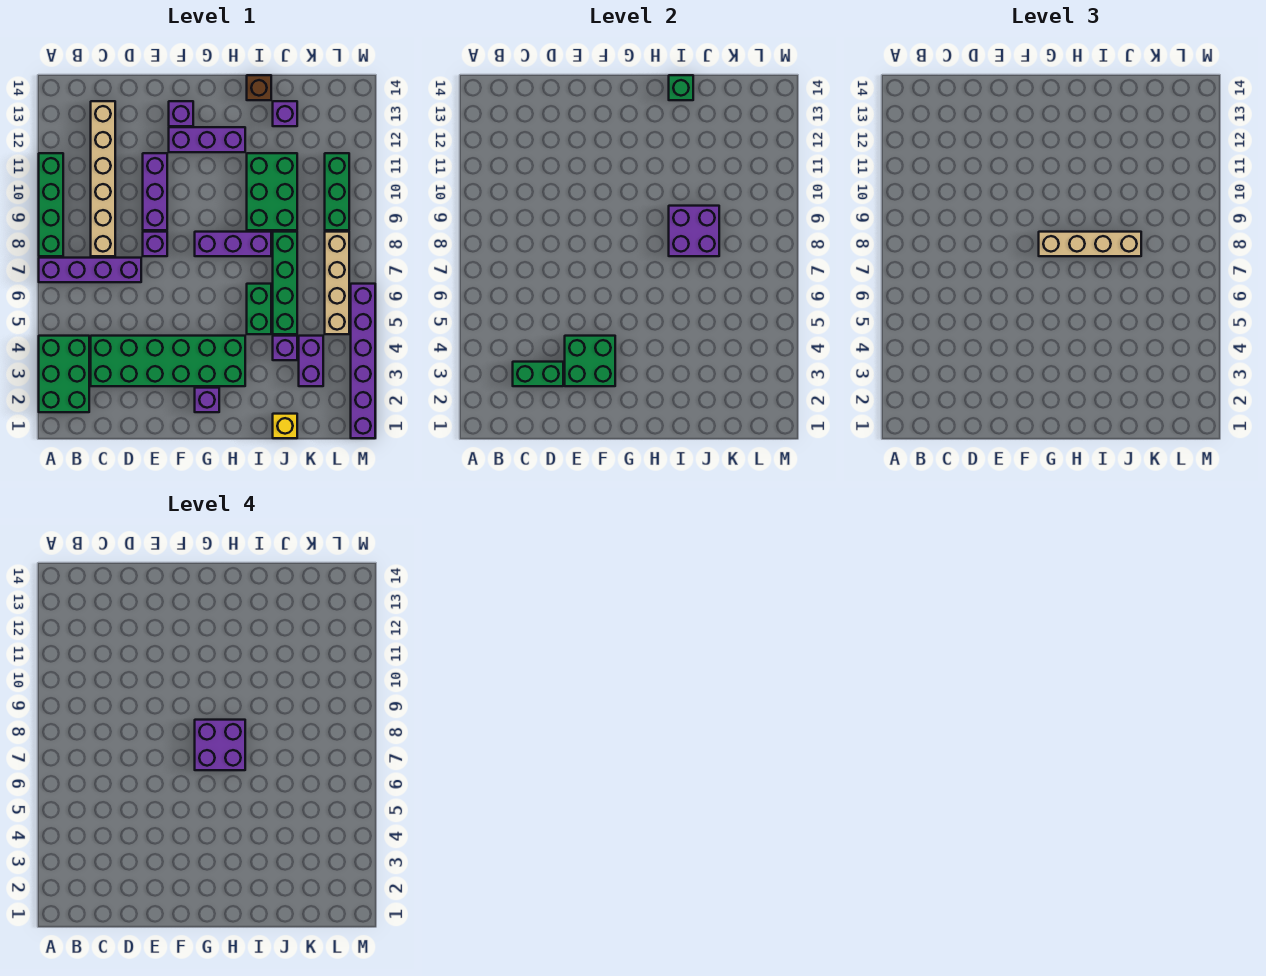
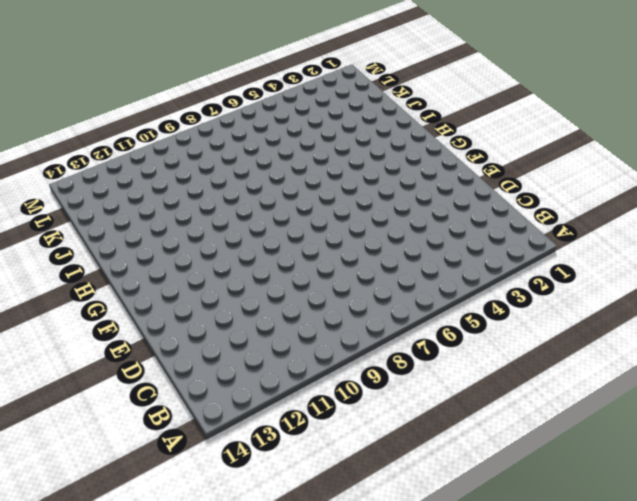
none -> green brick A2:B4 level 1
none -> purple brick A7:D7 level 1
none -> green brick A8:A11 level 1

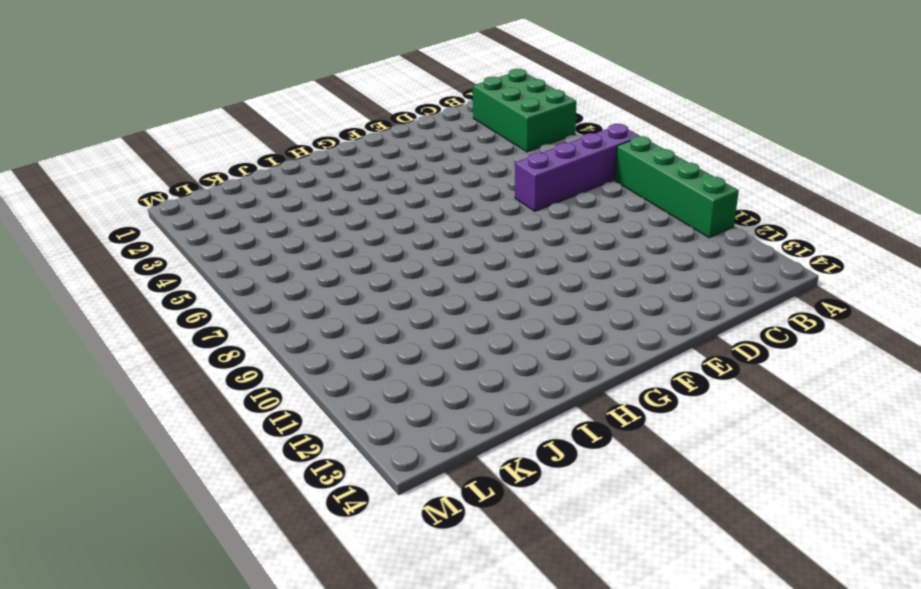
none -> green brick C3:H4 level 1
none -> tan brick C8:C13 level 1
none -> purple brick E8 level 1

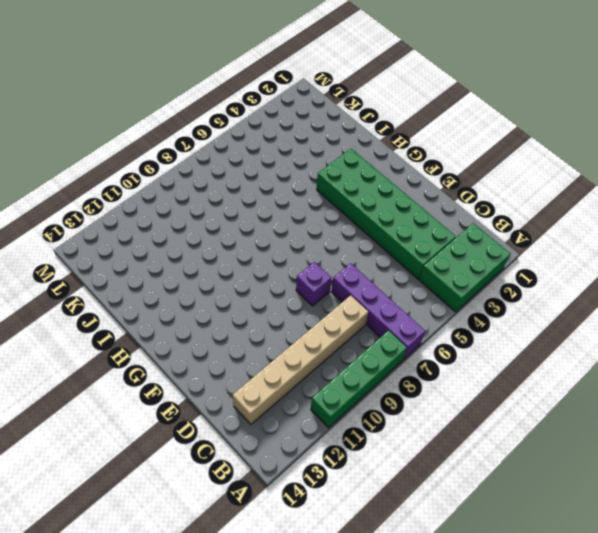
none -> purple brick E9:E11 level 1
none -> purple brick F12:H12 level 1
none -> purple brick F13 level 1

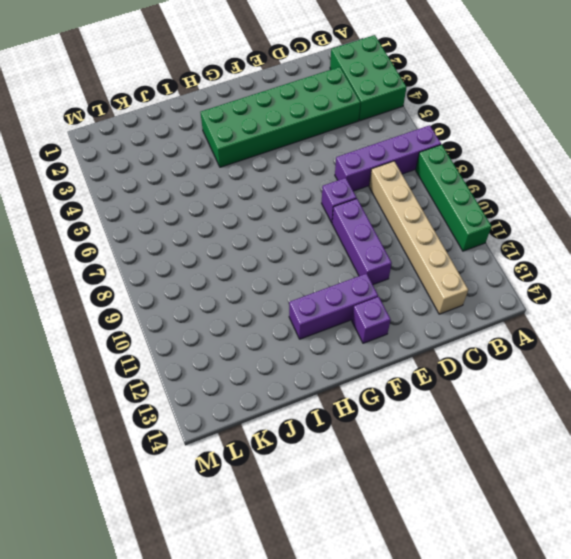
none -> purple brick G2 level 1
none -> purple brick G8:I8 level 1
none -> green brick I5:I6 level 1

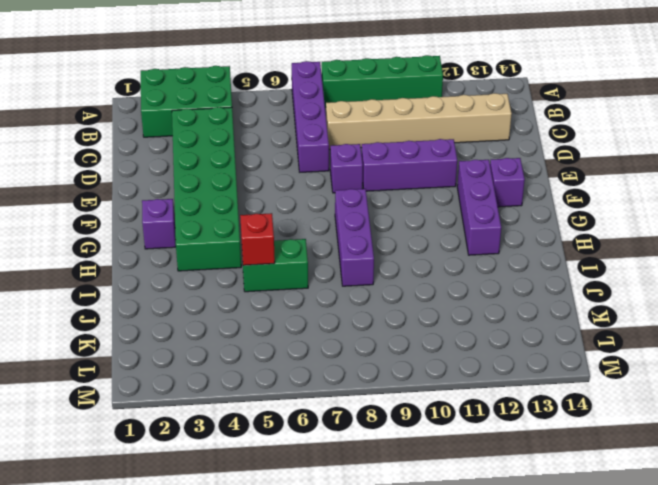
red brick I5 level 2 -> none
none -> green brick I9:J11 level 1
none -> brown brick I14 level 1
none -> yellow brick J1 level 1

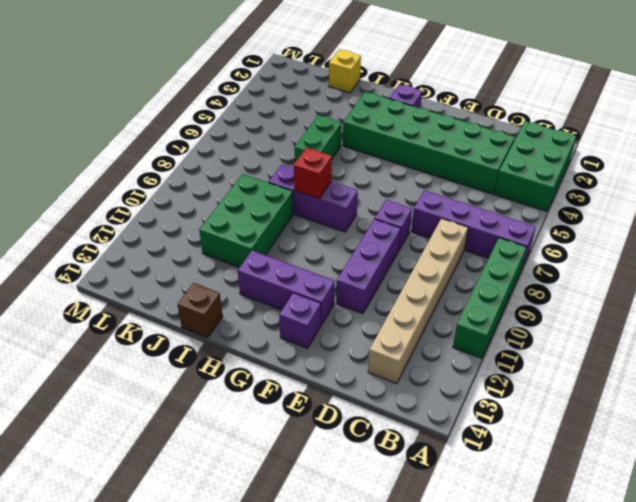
red brick H8 level 2 -> none
none -> purple brick J4 level 1
none -> green brick J5:J8 level 1
none -> purple brick J13 level 1

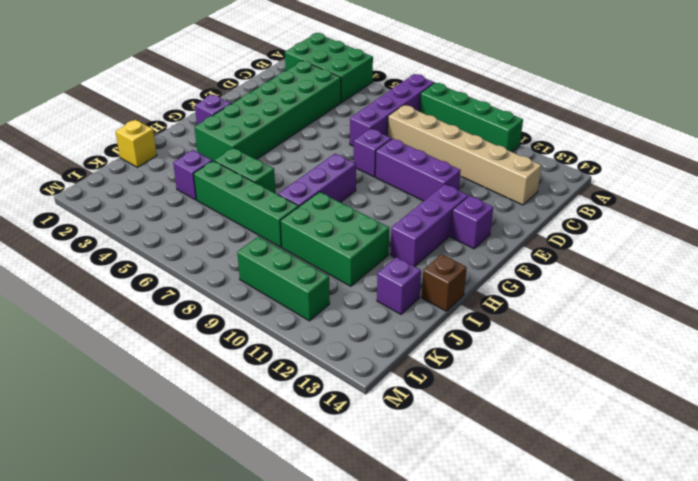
none -> purple brick K3:K4 level 1
none -> tan brick L5:L8 level 1
none -> purple brick M1:M6 level 1

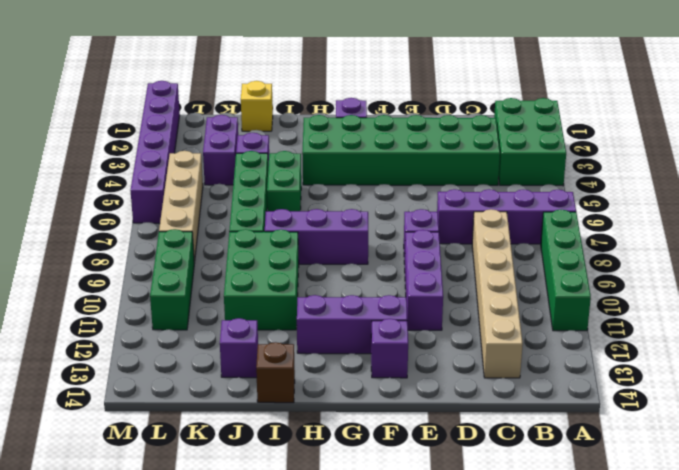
none -> green brick C3:D3 level 2
none -> green brick E3:F4 level 2
none -> purple brick I8:J9 level 2

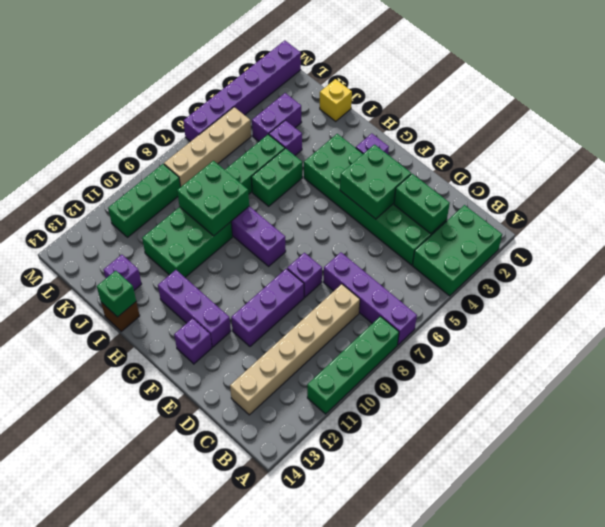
green brick I8:J9 level 2 -> purple brick I8:J9 level 2
none -> tan brick G8:J8 level 3
none -> purple brick G7:H8 level 4

